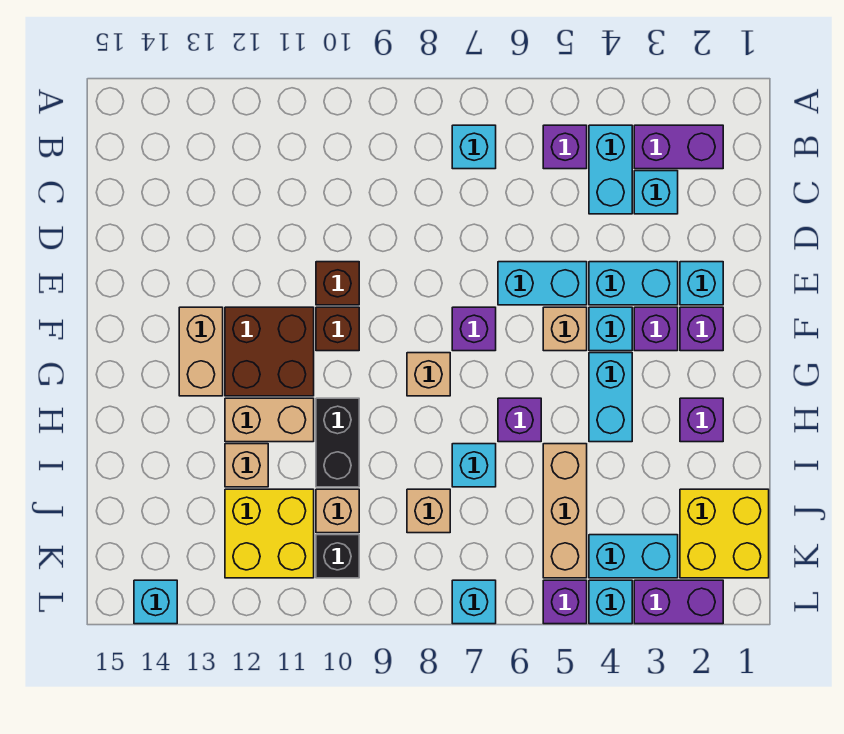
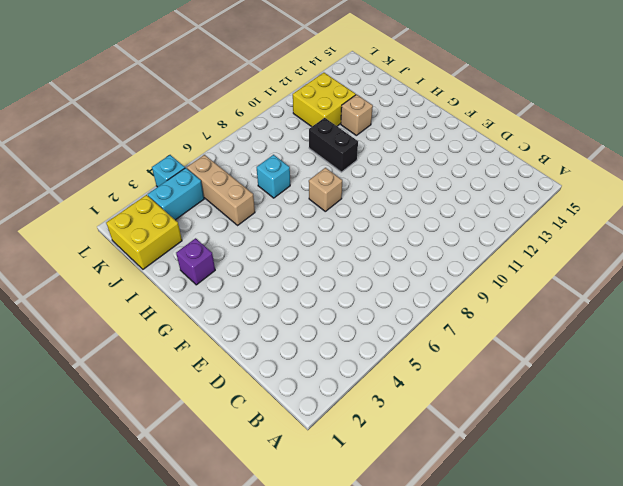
none -> purple brick B2:B3 level 1
none -> cyan brick B4:C4 level 1
none -> purple brick B5 level 1
none -> cyan brick B7 level 1

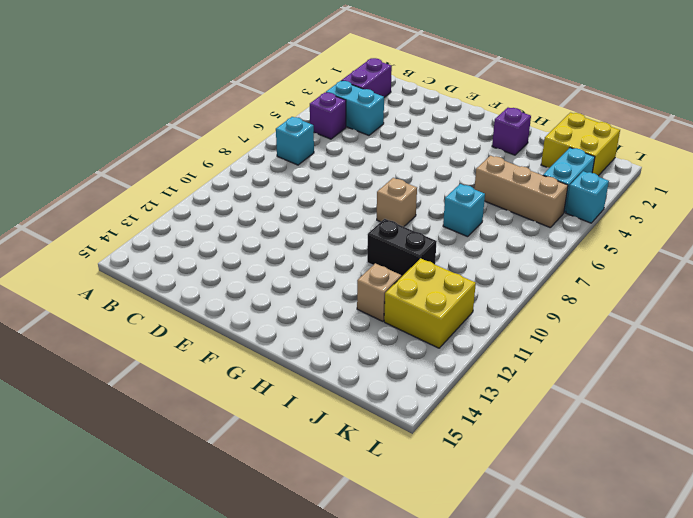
none -> cyan brick C3 level 1
none -> cyan brick E2 level 1
none -> cyan brick E3:E4 level 1
none -> cyan brick E5:E6 level 1

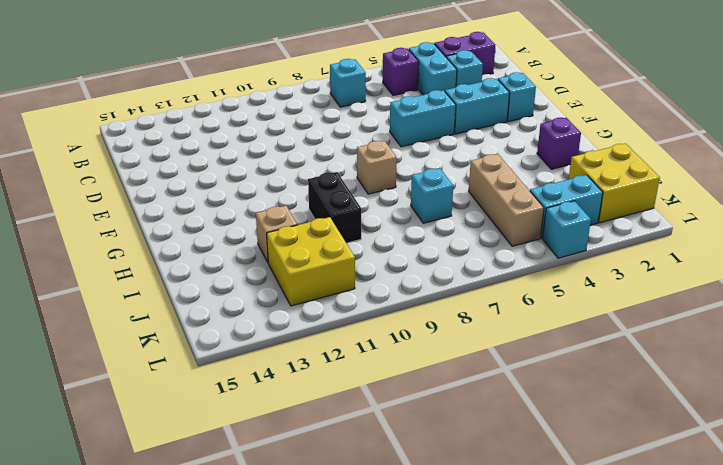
none -> brown brick E10 level 1
none -> purple brick F2 level 1
none -> purple brick F3 level 1
none -> cyan brick F4 level 1

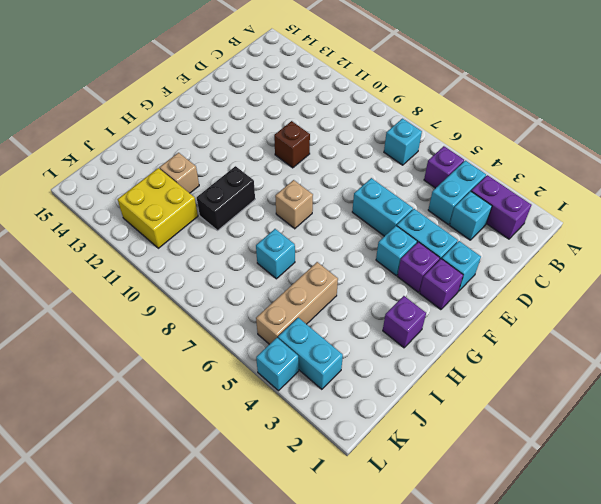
none -> tan brick F5 level 1
none -> purple brick F7 level 1
none -> brown brick F10 level 1
none -> brown brick F11:G12 level 1

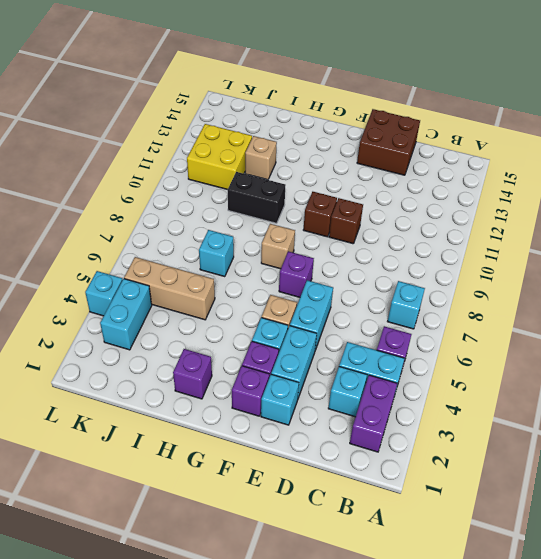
brown brick D14:E15 level 1 -> brown brick F11:G12 level 1
none -> tan brick F13:G13 level 1
none -> cyan brick G4:H4 level 1
none -> purple brick H6 level 1
none -> tan brick H11:H12 level 1

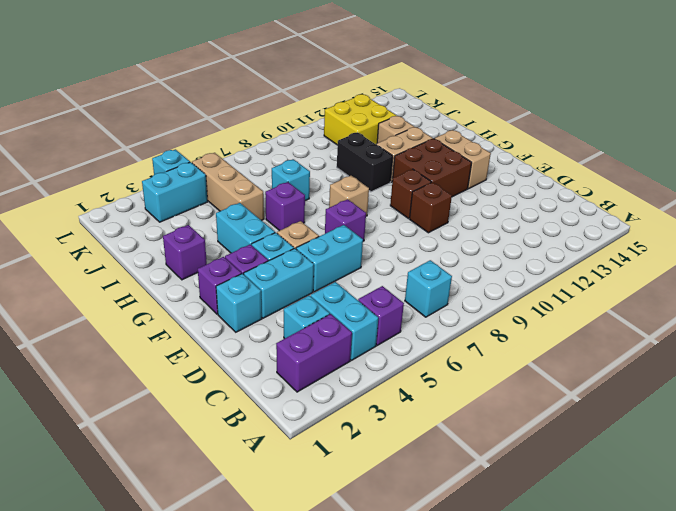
none -> yellow brick J1:K2 level 1
none -> tan brick J8 level 1
none -> tan brick J10 level 1
none -> black brick K10 level 1

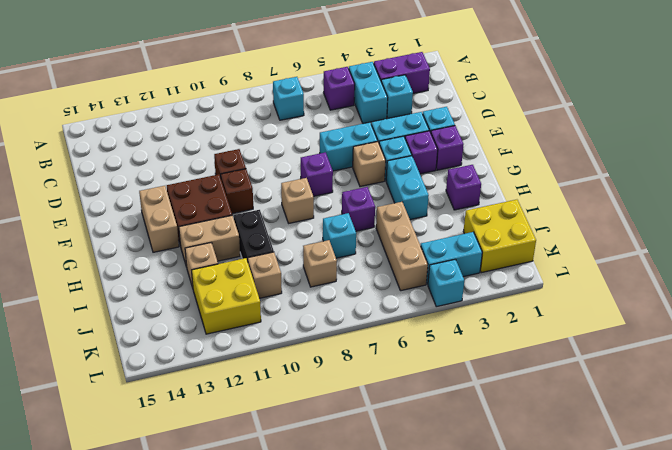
none -> black brick K10 level 1
none -> purple brick L2:L3 level 1
none -> purple brick L5 level 1
none -> cyan brick L7 level 1

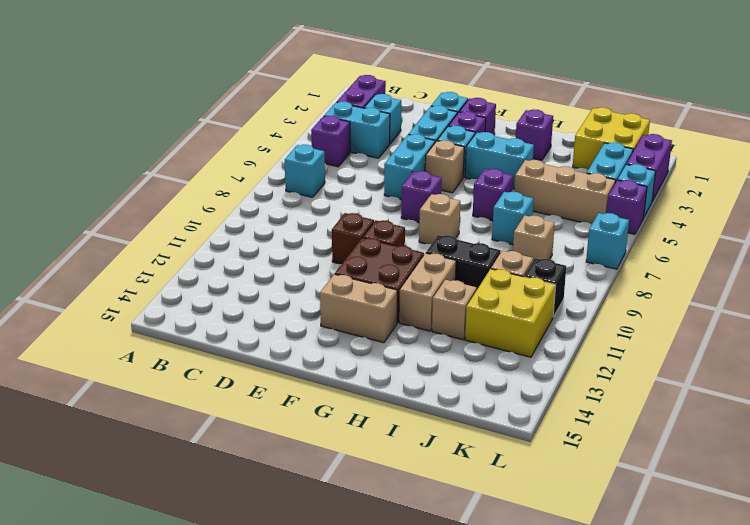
none -> cyan brick L14 level 1

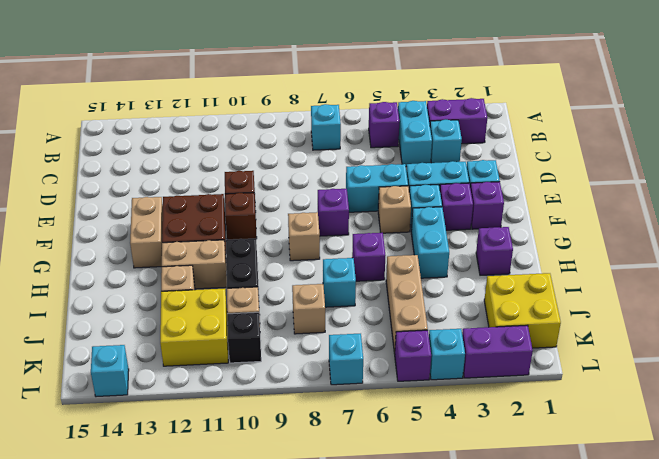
none -> cyan brick K3:K4 level 1

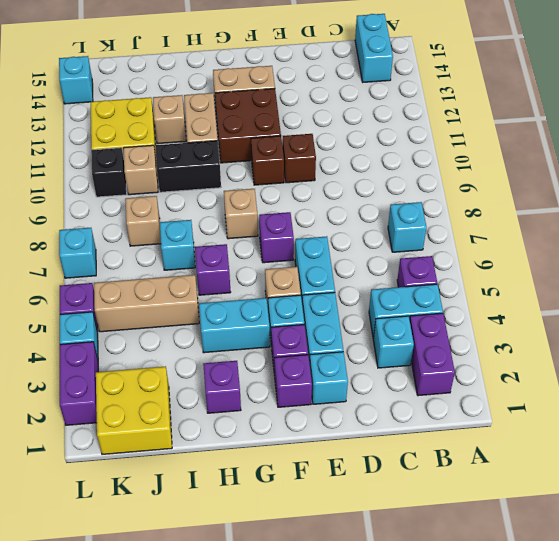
cyan brick B14:B15 level 1 -> cyan brick K3:K4 level 1

